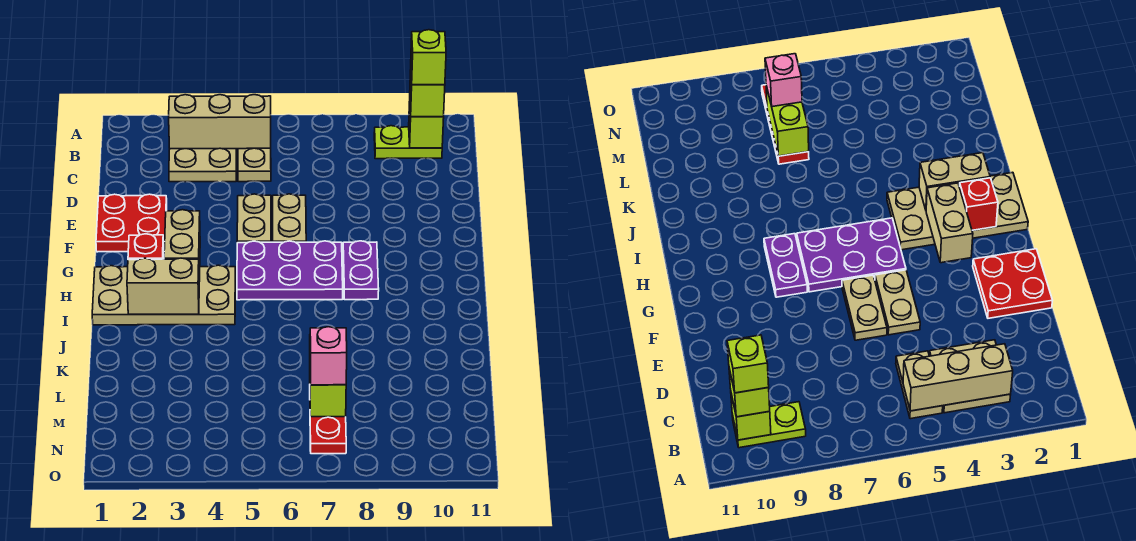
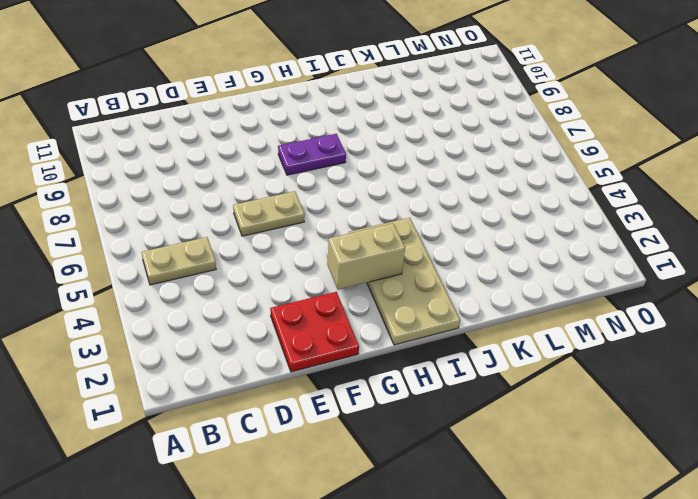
none -> tan plate B3:C4 level 1
none -> lime plate B9:B10 level 1
none -> tan plate E5:F5 level 1

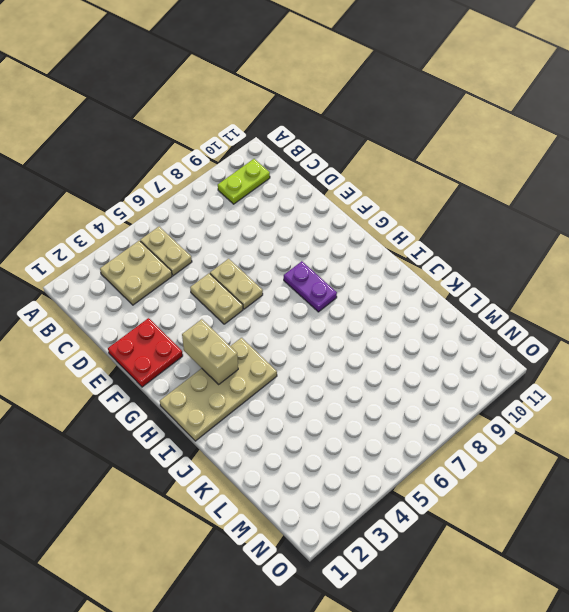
none -> purple plate G5:H7 level 1
none -> red plate L7:N7 level 1
none -> tan brick B3:B5 level 2

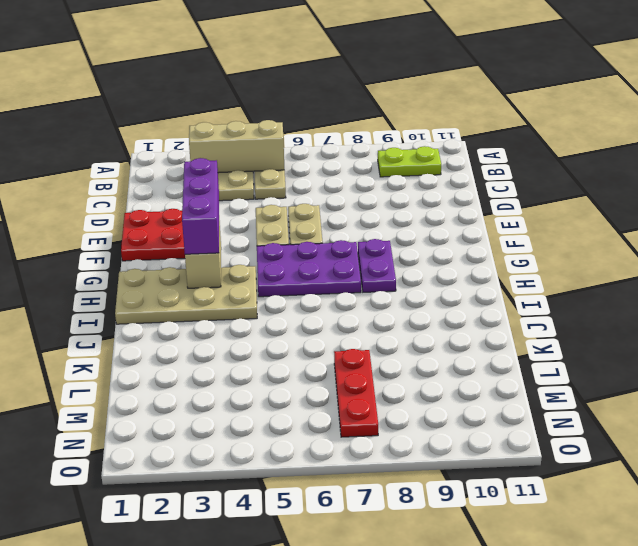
purple brick F3:H3 level 3 -> none
none -> lime brick B10 level 2
none -> red brick H2 level 2
none -> tan brick I2:I3 level 2

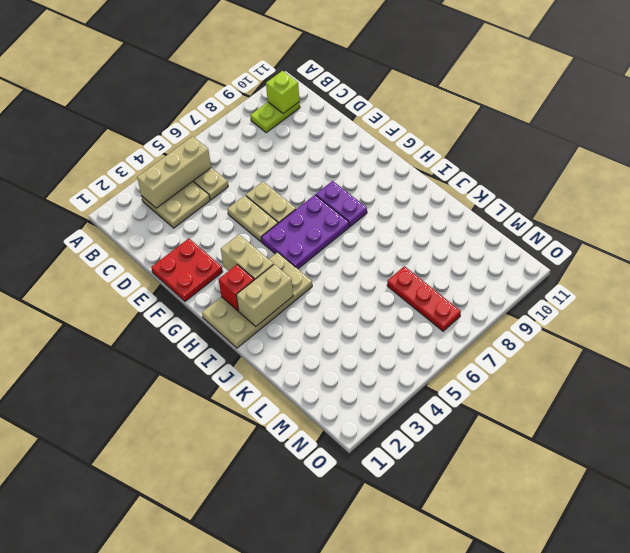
none -> lime brick L7:M7 level 2
none -> lime brick B10 level 3
none -> pink brick M7 level 3

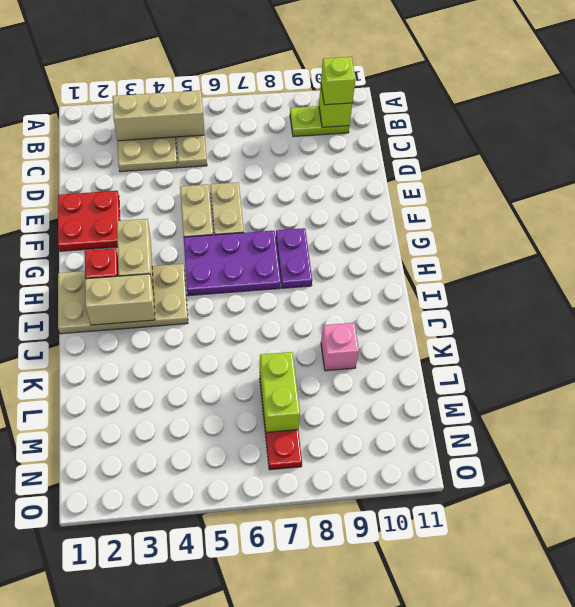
pink brick K9 level 1 -> pink brick M7 level 3
none -> lime brick B10 level 4

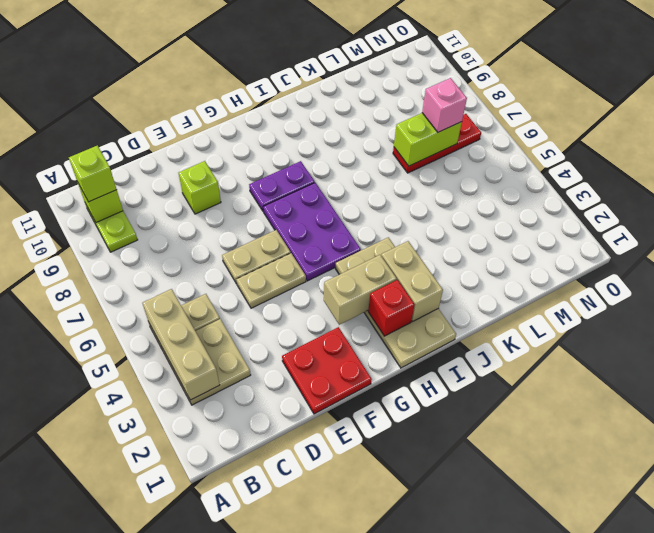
lime brick E9 level 1 -> lime brick B10 level 4

